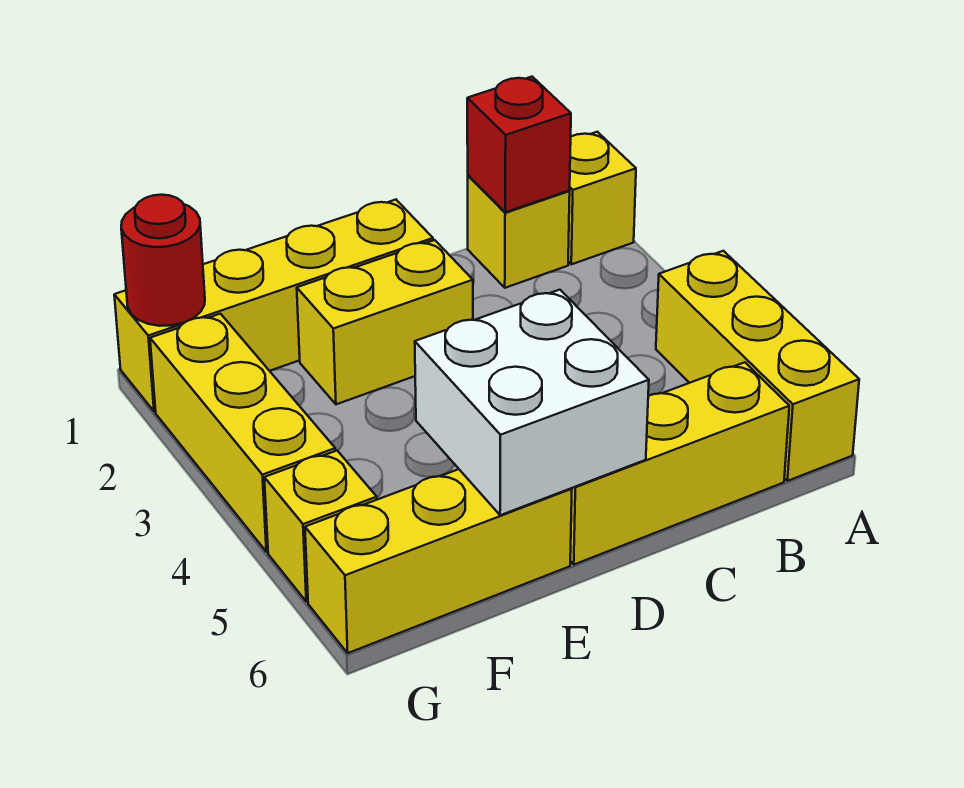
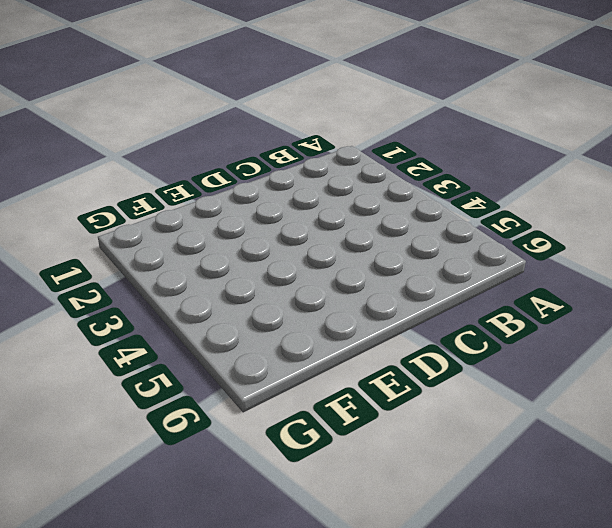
none -> yellow brick A1 level 1
none -> yellow brick A4:A6 level 1
none -> yellow brick B1 level 1

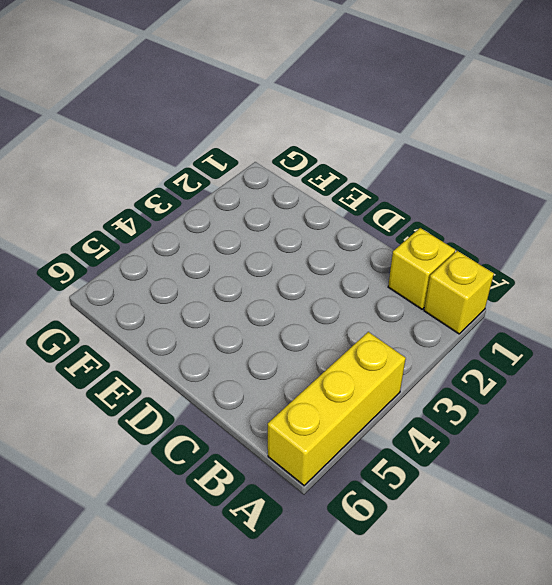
none -> yellow brick B6:D6 level 1
none -> yellow brick D1:G1 level 1
none -> yellow brick D2:E2 level 1

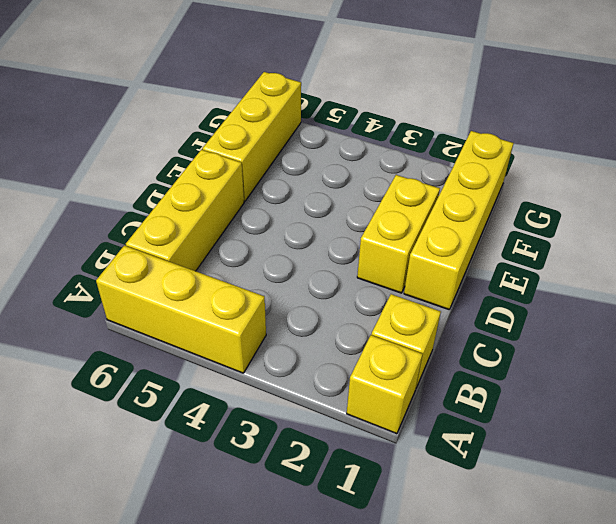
none -> yellow brick G2:G4 level 1
none -> yellow brick G5 level 1
none -> red brick B1 level 2

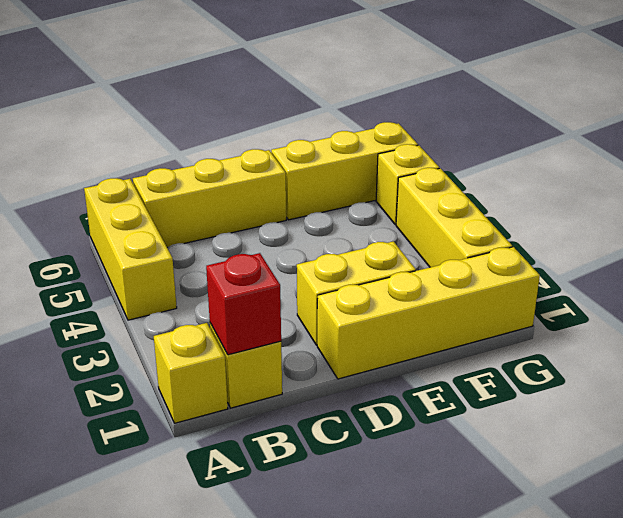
none -> white brick D5:E6 level 2
none -> red round brick G1 level 2

